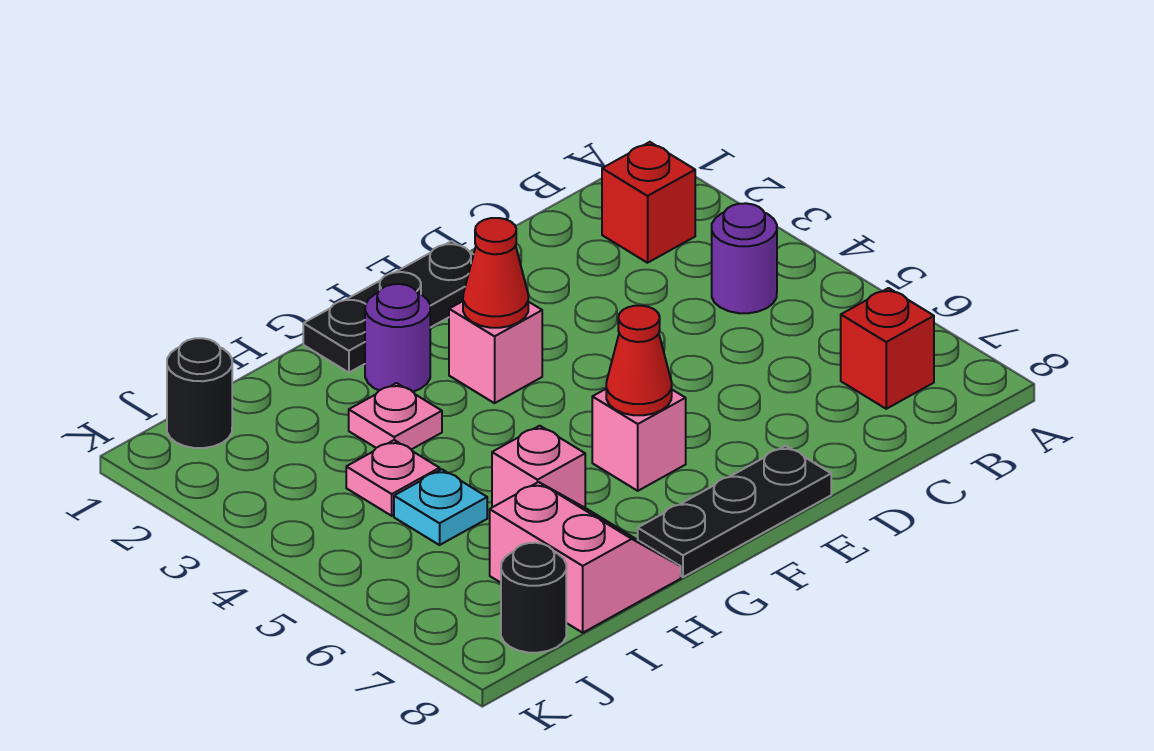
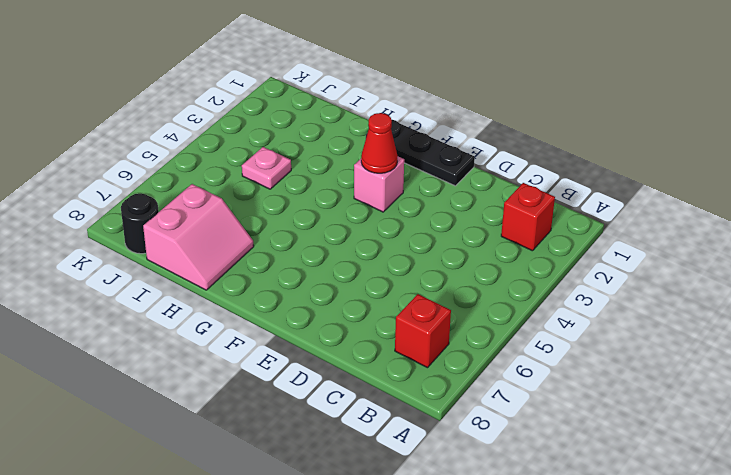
none -> purple round brick B4 level 1
none -> black plate E8:G8 level 1
none -> pink brick F6 level 1

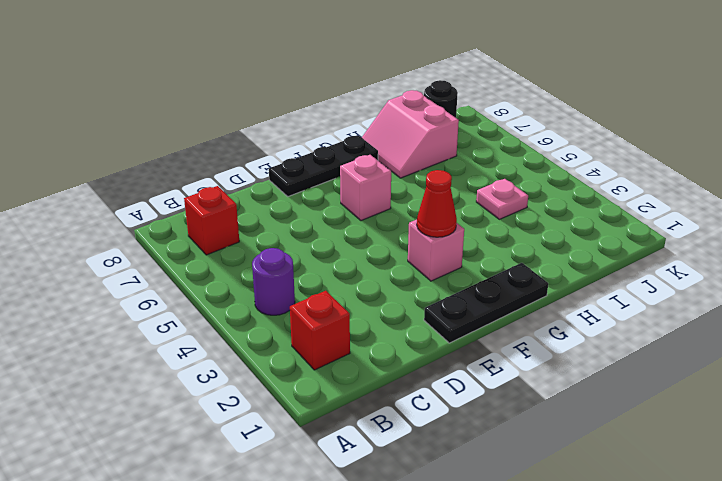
none -> purple round brick G2 level 1
none -> pink plate H3 level 1
none -> pink brick H6 level 1

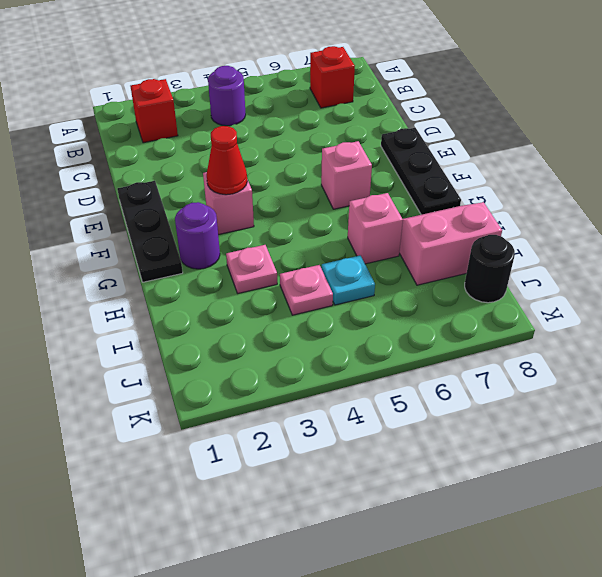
none -> black round brick J1 level 1
none -> red cone F6 level 2

